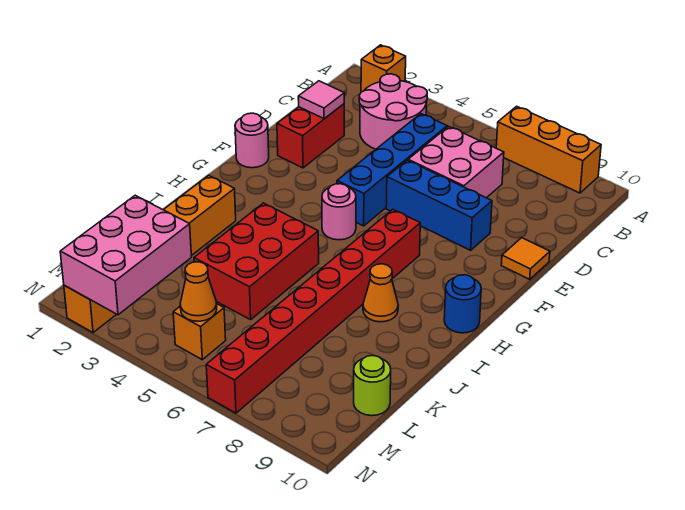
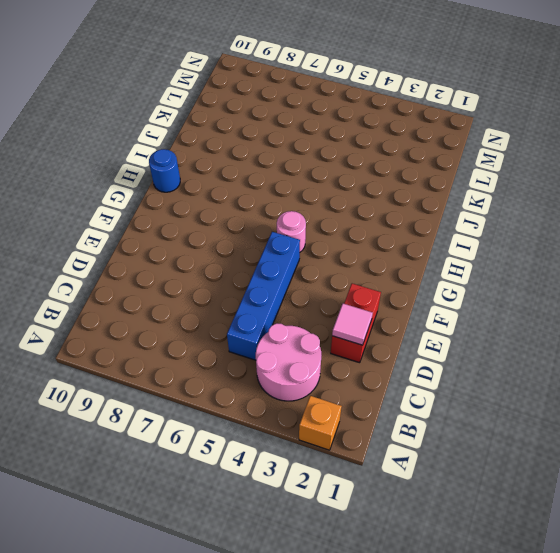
none -> orange brick A7:A9 level 1
none -> pink brick C6:D7 level 1
none -> blue brick E6:E8 level 1

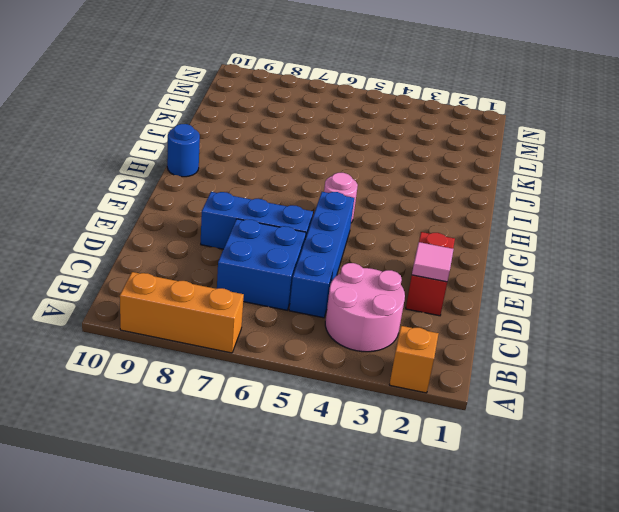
blue brick C6:D7 level 1 -> pink brick C6:D7 level 1
none -> orange tile E10 level 1
none -> pink round brick F1 level 1
none -> red brick G7:N7 level 1

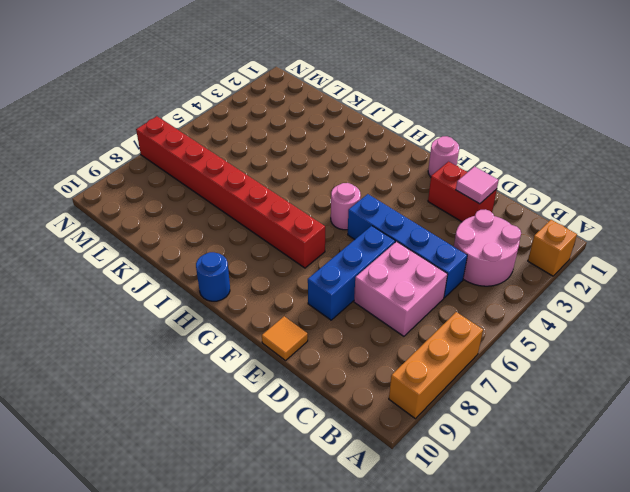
none -> orange brick I2:N2 level 1
none -> red brick I4:K5 level 1
none -> orange cone I8 level 1

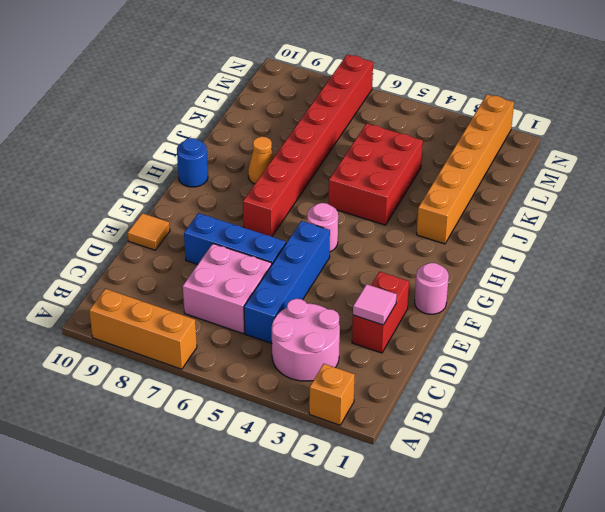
none -> lime round brick L10 level 1
none -> orange brick M5 level 1
none -> pink brick L2:N3 level 2

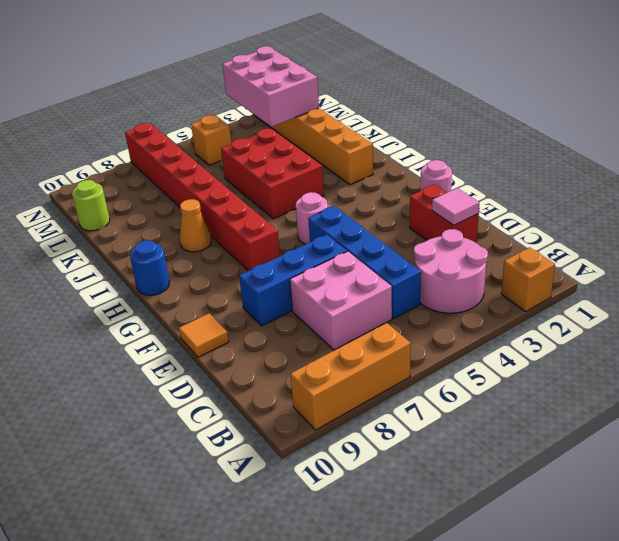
none -> orange cone M5 level 2

